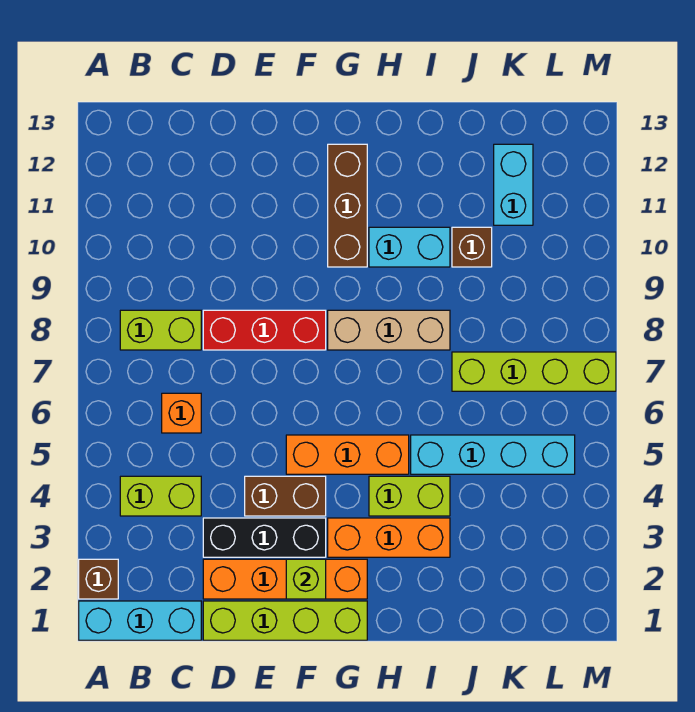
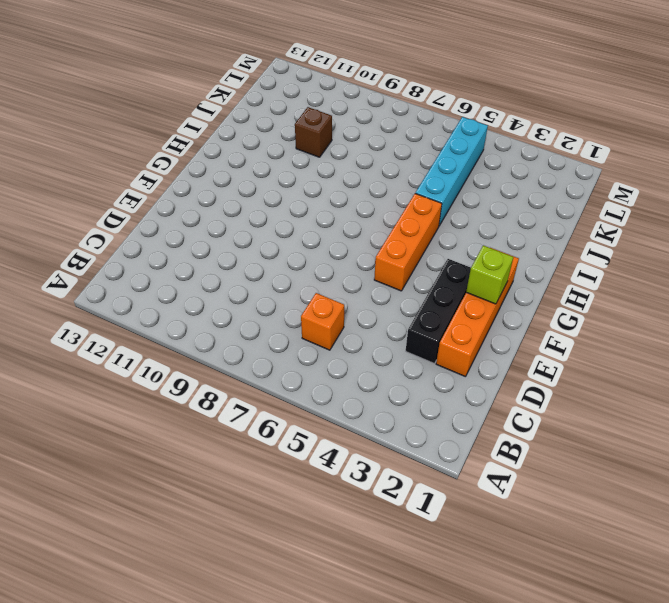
none -> cyan brick A1:C1 level 1
none -> brown brick A2 level 1
none -> lime brick B4:C4 level 1

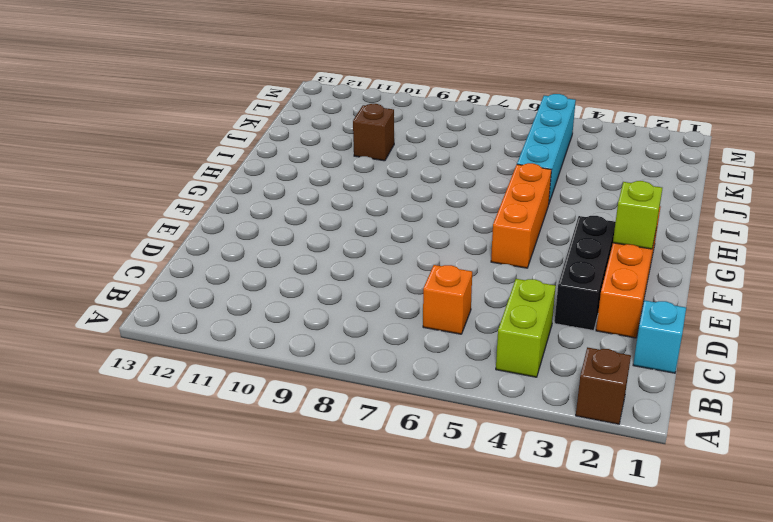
cyan brick C1 level 1 -> cyan brick A1:C1 level 1
none -> lime brick B8:C8 level 1
none -> lime brick D1:G1 level 1
none -> red brick D8:F8 level 1

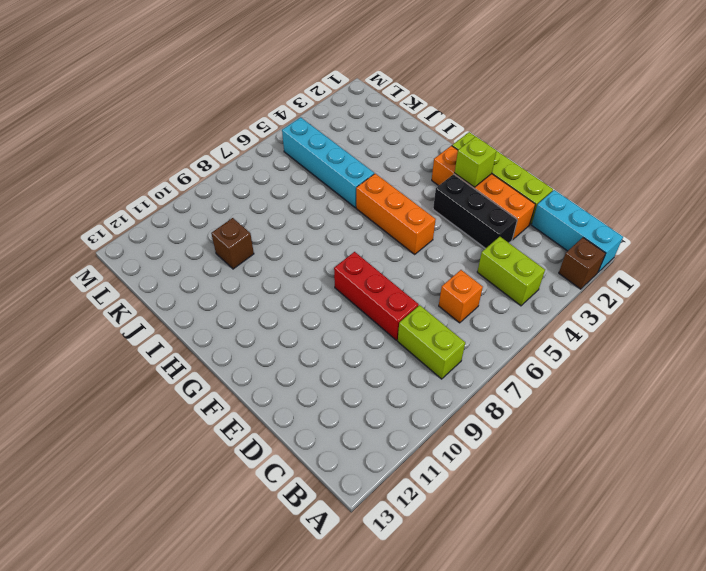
none -> brown brick E4:F4 level 1
none -> orange brick G3:I3 level 1
none -> tan brick G8:I8 level 1

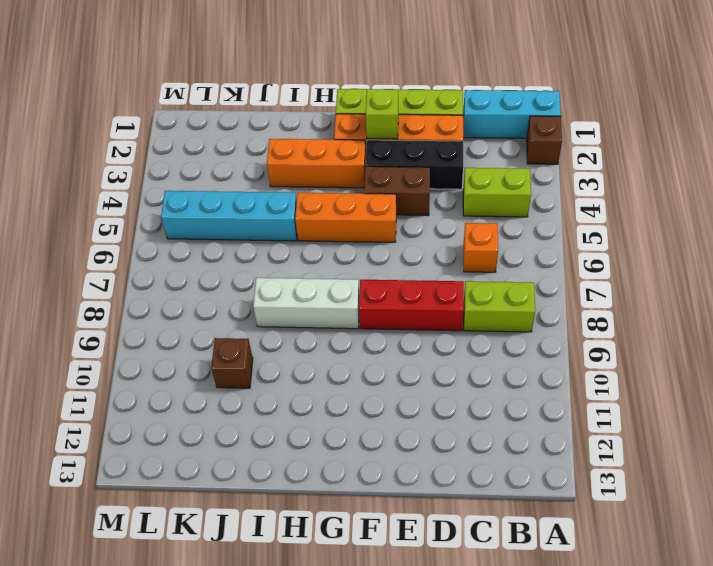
white brick G8:I8 level 1 -> tan brick G8:I8 level 1
none -> brown brick G10:G12 level 1
none -> lime brick H4:I4 level 1
none -> cyan brick H10:I10 level 1

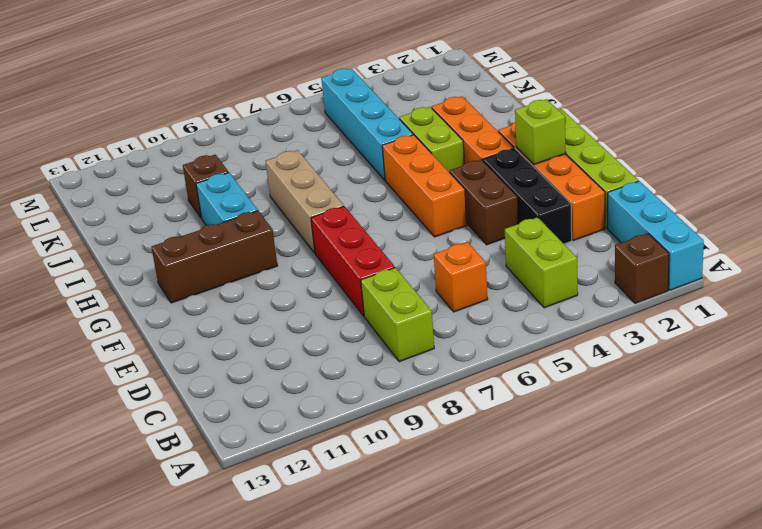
none -> lime brick J7:M7 level 1
none -> cyan brick K11:K12 level 1

